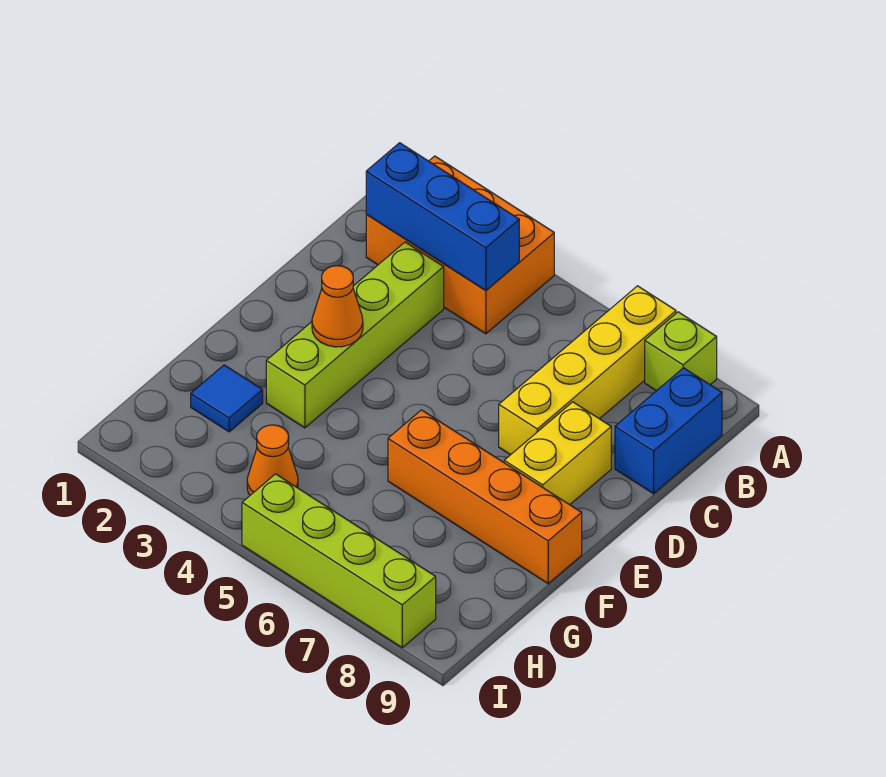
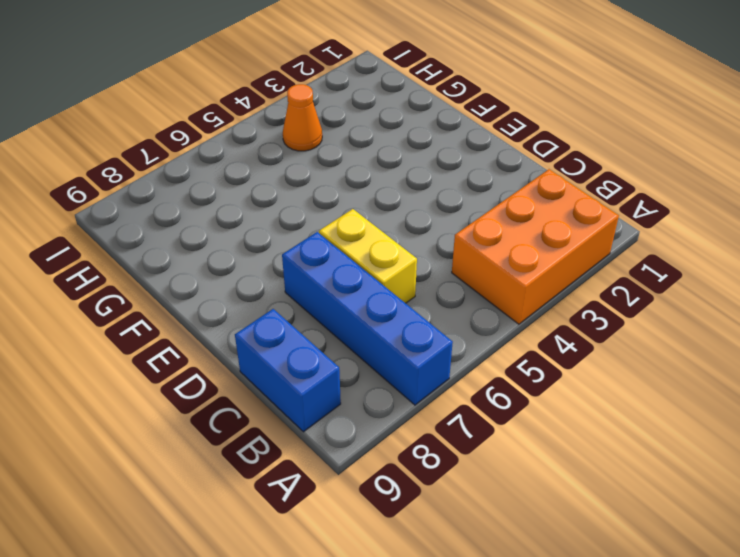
blue brick A7:D7 level 1 -> yellow brick A7:D7 level 1
yellow brick C6:D6 level 1 -> yellow brick D8:E8 level 1
none -> lime brick A8 level 1
none -> lime brick C3:F3 level 1
none -> orange brick F6:F9 level 1

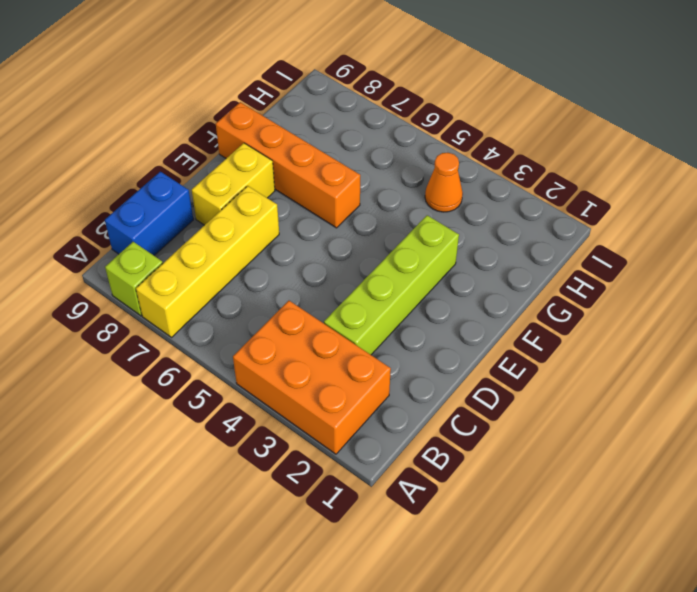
none -> blue tile G2 level 1
none -> lime brick I5:I8 level 1
none -> blue brick B2:B4 level 2

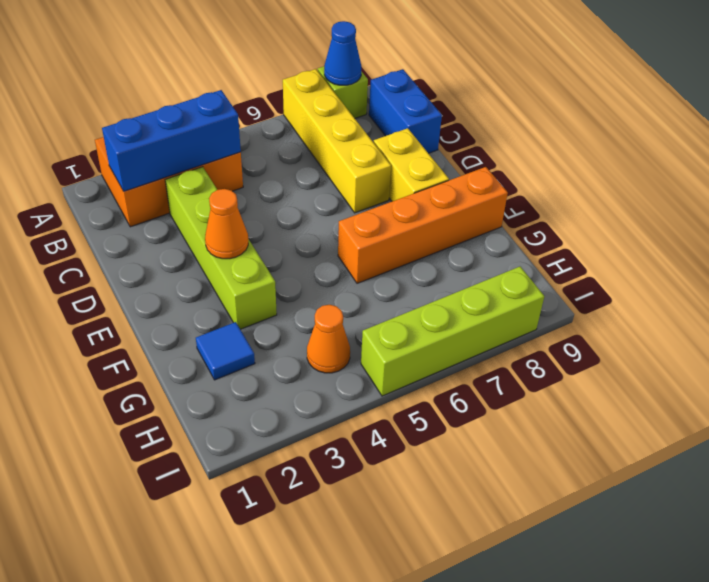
blue cone A8 level 2 -> none

